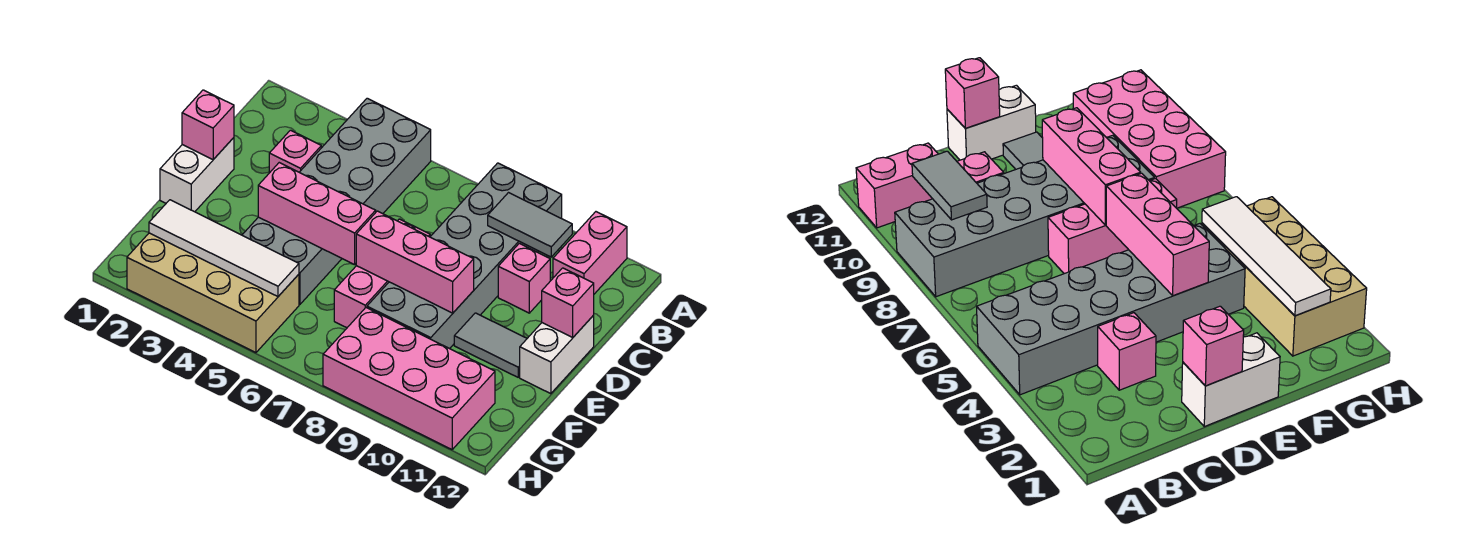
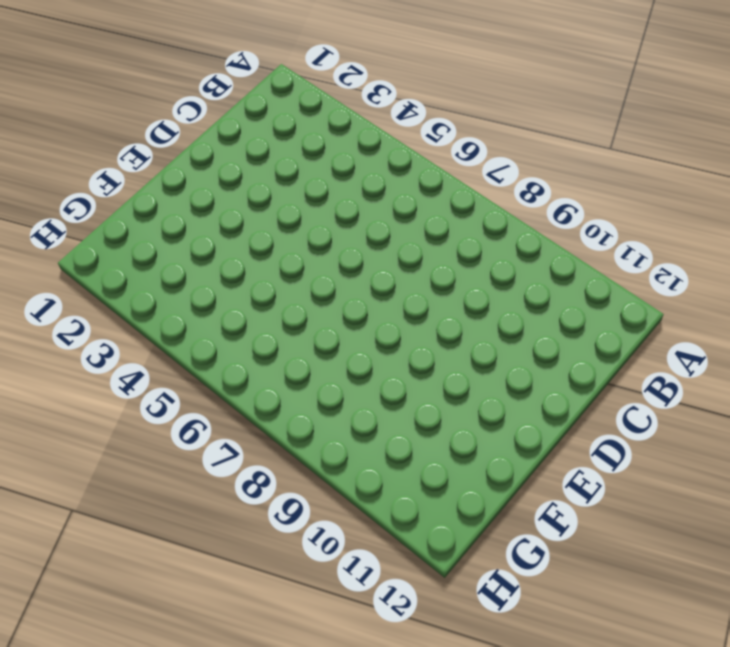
none -> grey brick A4:F5 level 1
none -> grey brick A8:F9 level 1
none -> pink brick A11:B11 level 1

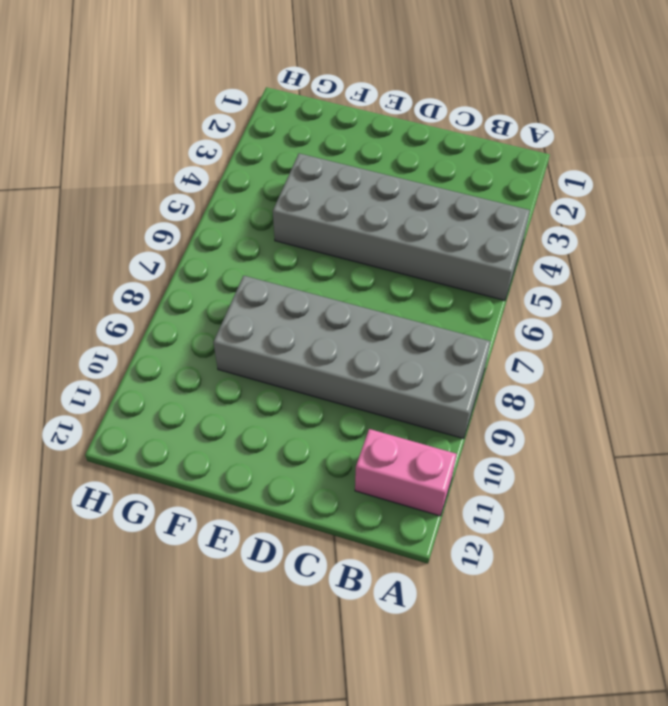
none -> pink brick C3 level 1
none -> pink brick C10 level 1
none -> white brick D1:E1 level 1

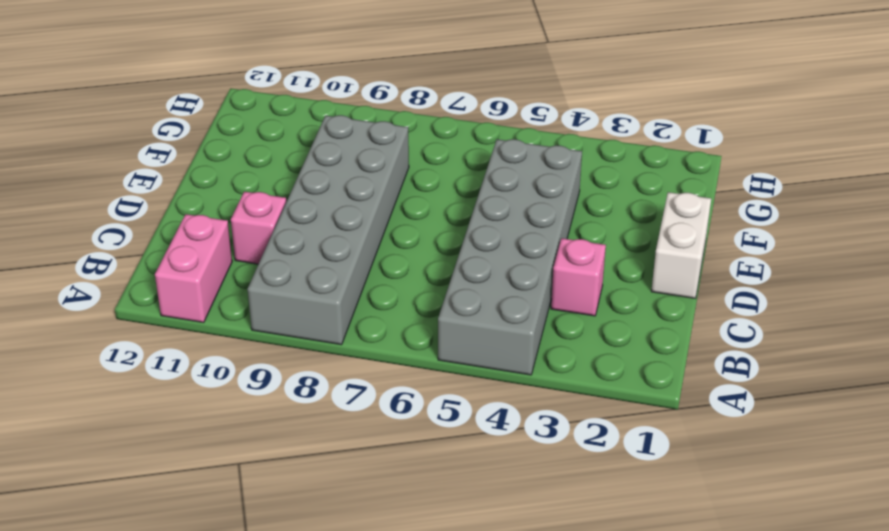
none -> pink brick D7:F7 level 1
none -> white brick D12:E12 level 1
none -> grey tile E10:E11 level 1

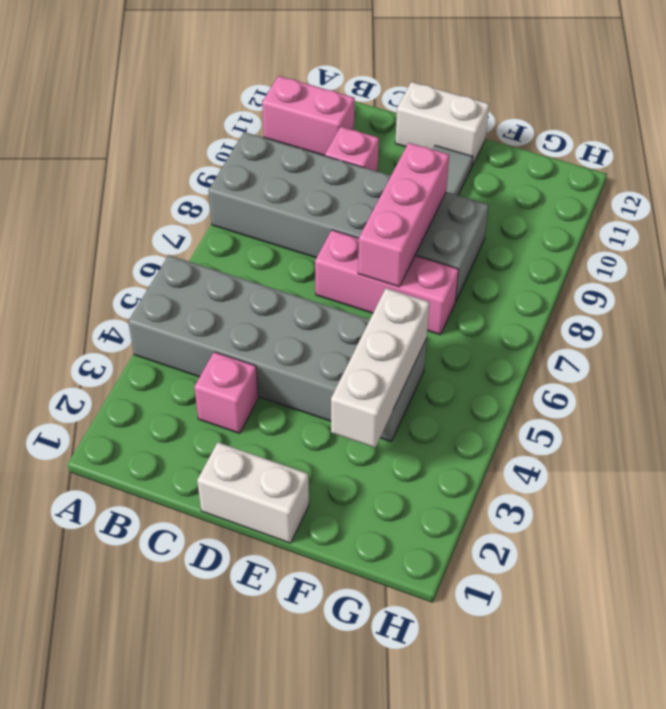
white brick F3:F5 level 2 -> none
none -> tan brick G2:H5 level 1
none -> pink brick G8:H11 level 1
none -> grey tile B9:B10 level 2

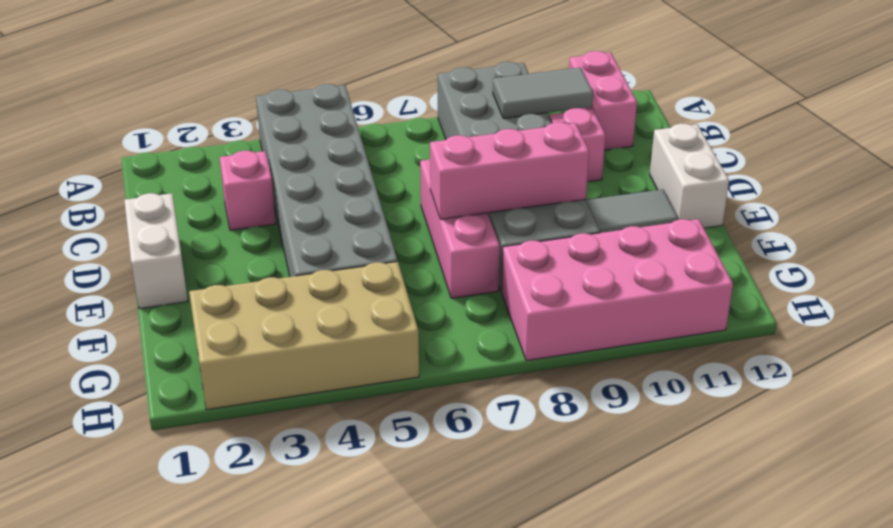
none -> pink brick D1 level 2
none -> pink brick D12 level 2
none -> pink brick E4:E6 level 2

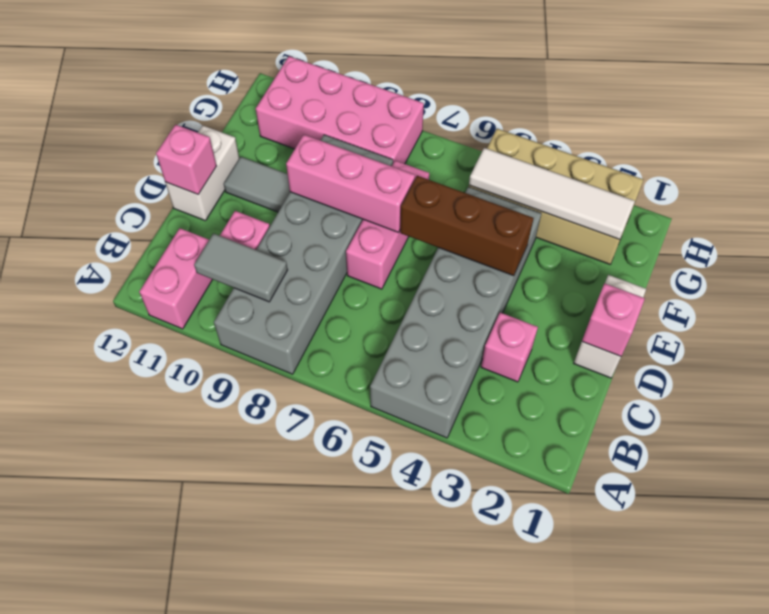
brown brick E4:E6 level 2 -> pink brick E4:E6 level 2

